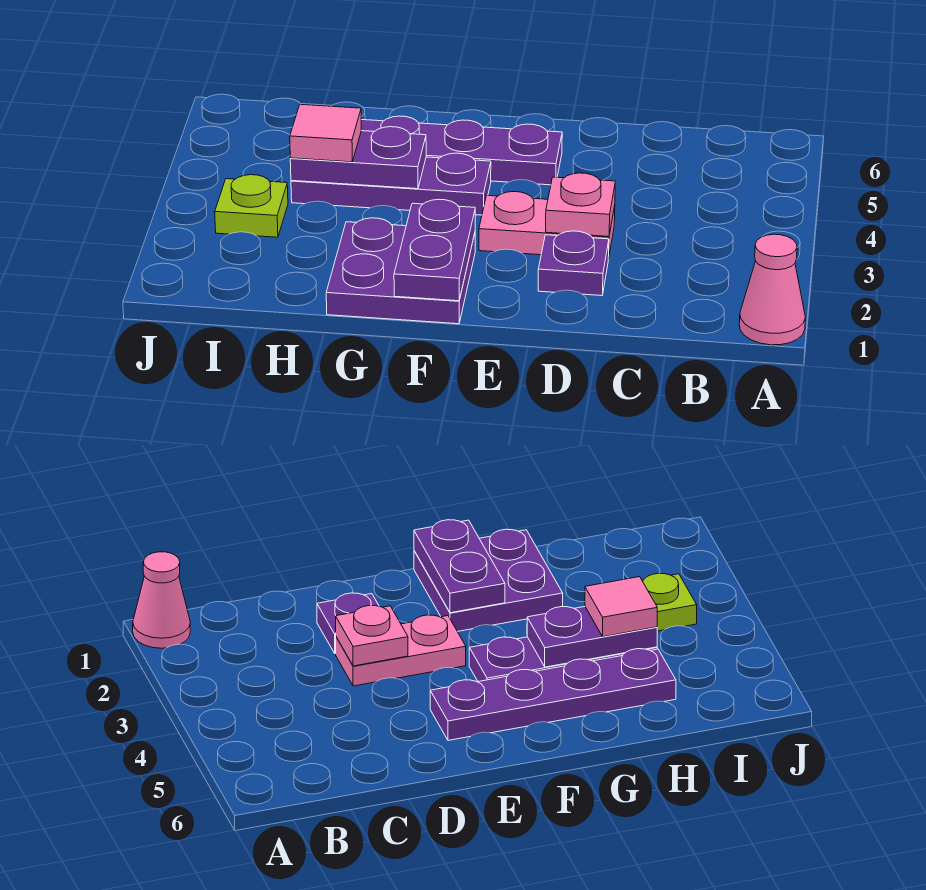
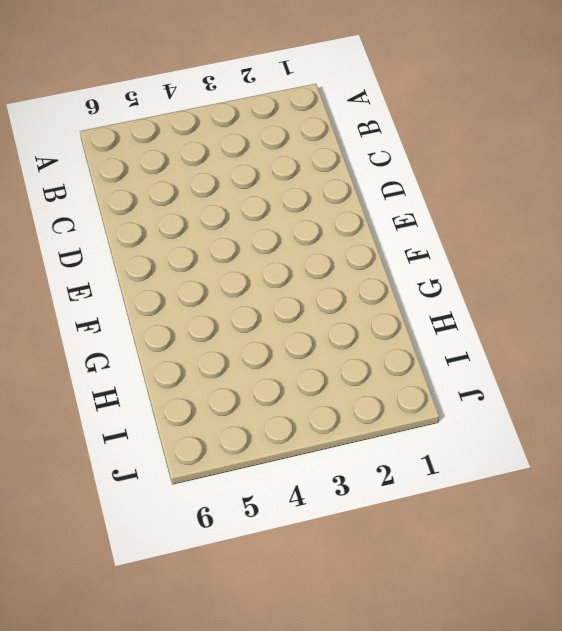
none -> pink cone A1 level 1
none -> purple plate D2 level 1

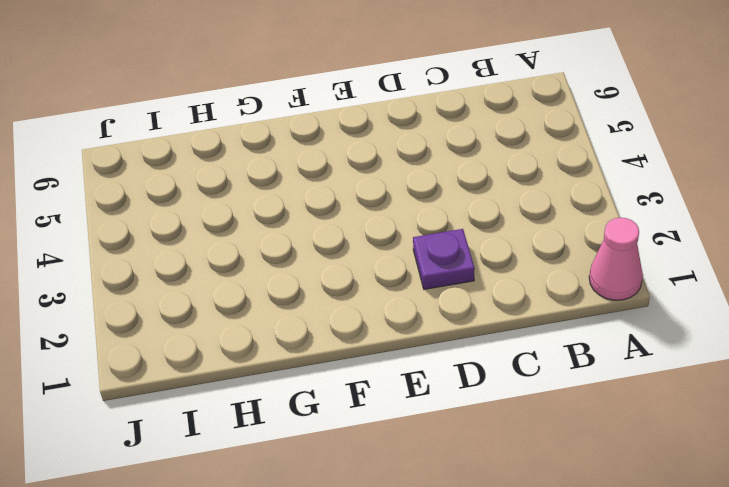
none -> pink plate D3:E3 level 1
none -> purple plate E5:H5 level 1

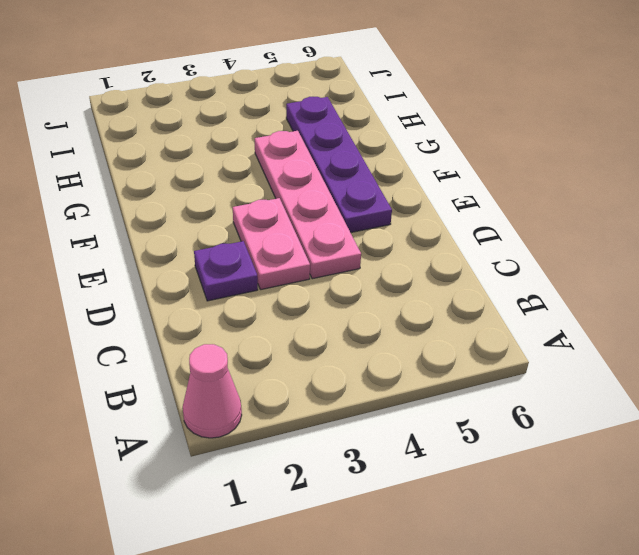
pink plate D4:G4 level 1 -> purple plate F4:H4 level 1
none -> purple plate F1:G2 level 1
none -> lime plate I3 level 1

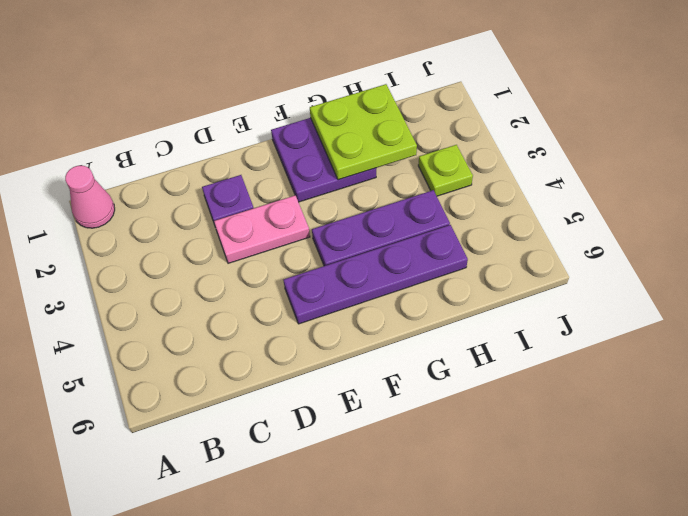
lime plate G1:H2 level 2 -> none
none -> pink plate D3 level 2
none -> purple plate F1:F2 level 2

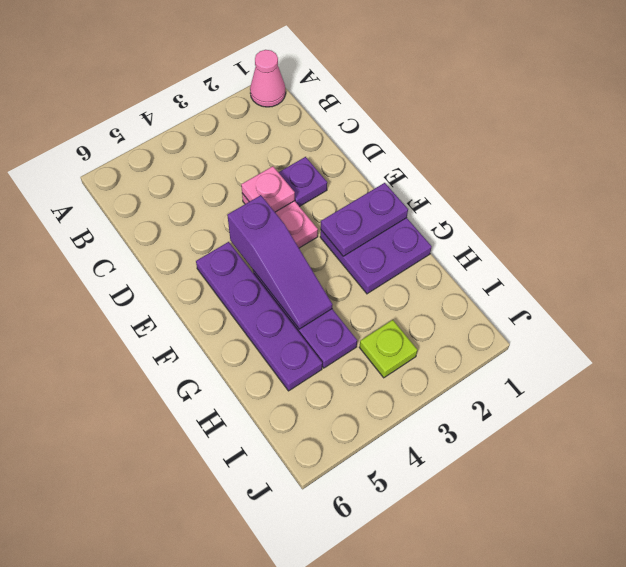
purple slope E4:G4 level 2 top E -> purple plate G4:H4 level 2
none -> pink tile H4 level 3

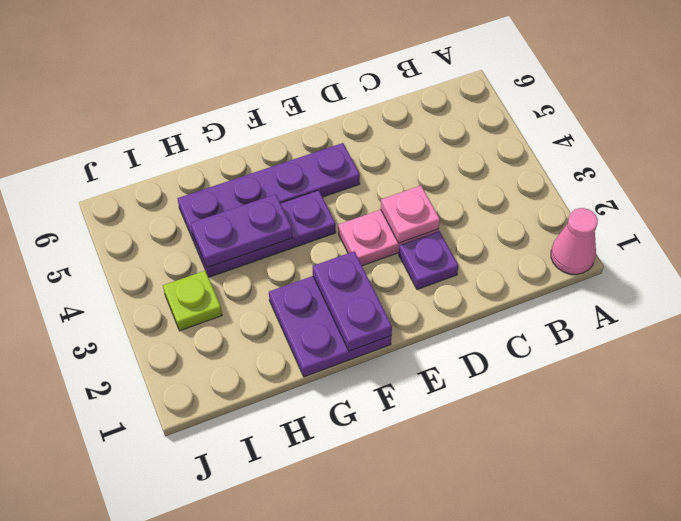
none -> pink tile H4 level 3

